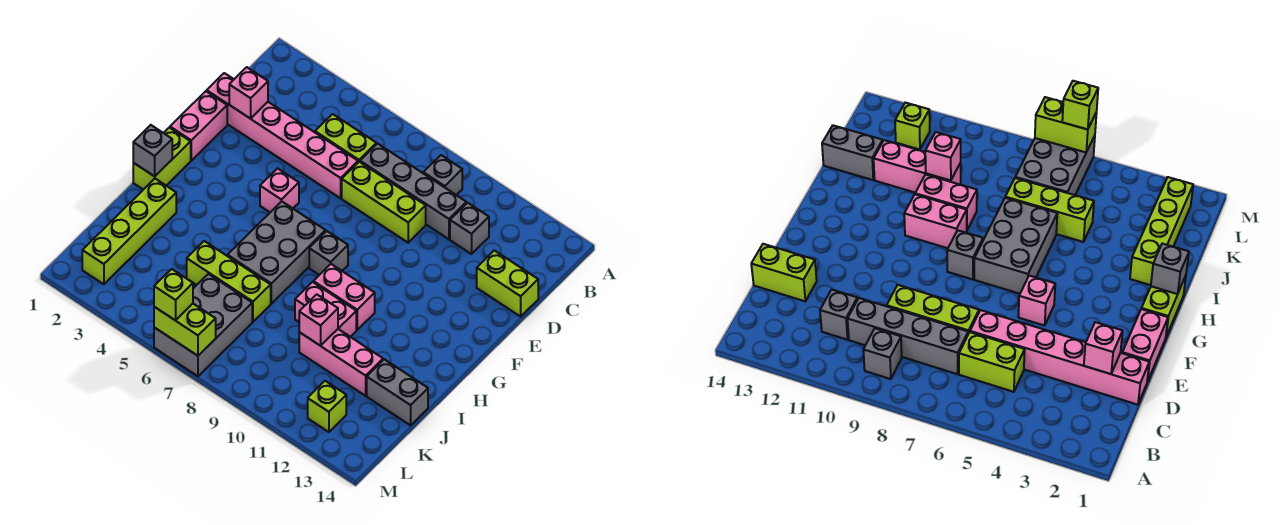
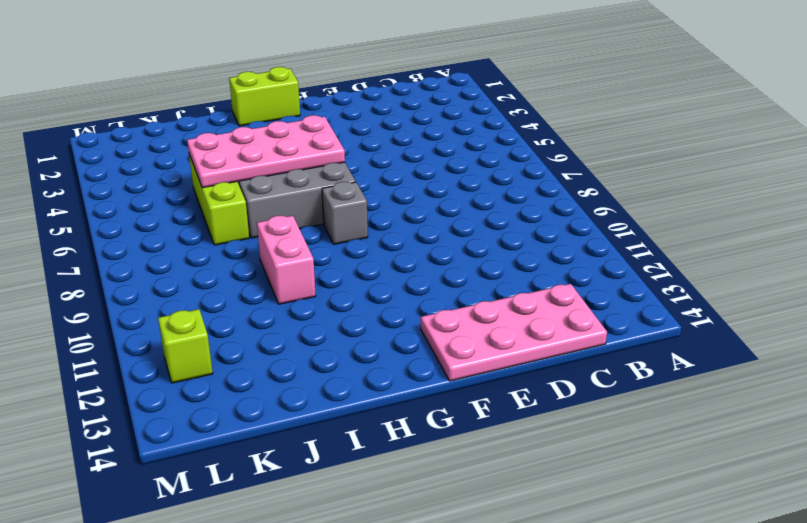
pink plate C13:F14 level 1 -> lime brick D13:D14 level 1
pink plate G5:J6 level 2 -> none
none -> grey brick B9 level 1
none -> lime brick C5:C6 level 1
none -> grey brick C7:C10 level 1

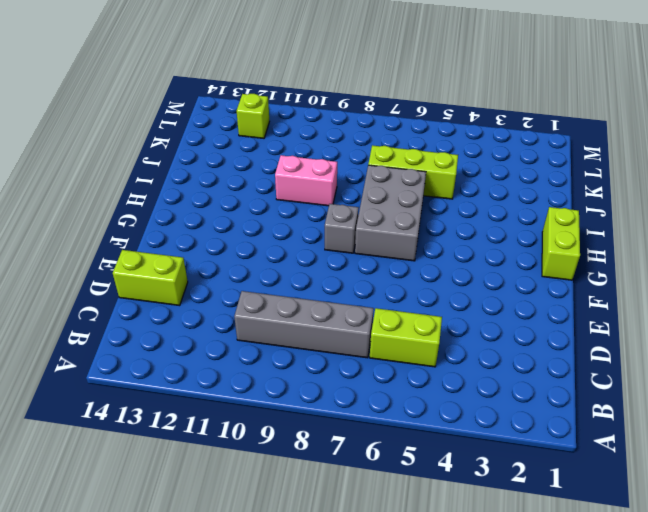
none -> grey brick B9 level 1
none -> grey brick C11 level 1
none -> pink brick D1:D6 level 1

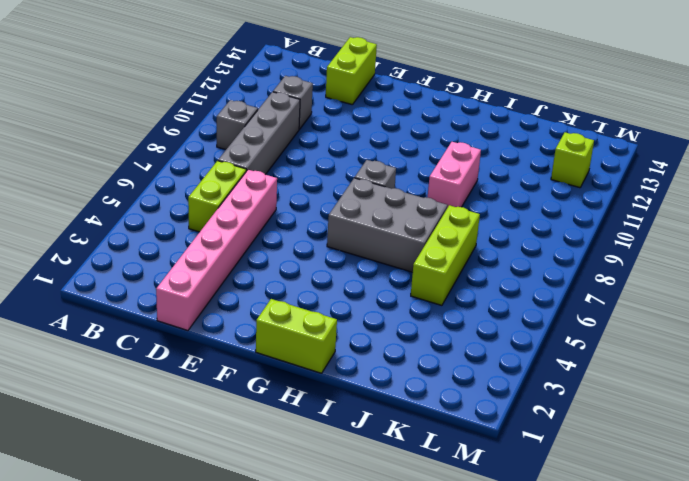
none -> lime brick D7:D9 level 1
none -> pink brick E1:F1 level 1
none -> pink brick F5 level 1

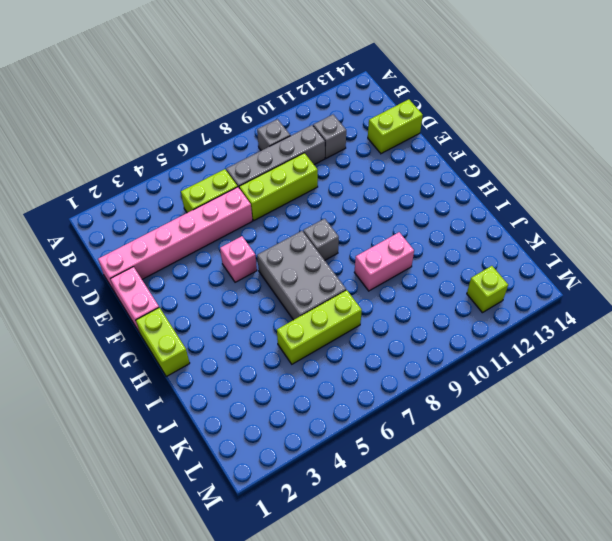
none -> pink brick H9:H10 level 1
none -> lime brick I2:L2 level 1
none -> pink brick J10:J12 level 1

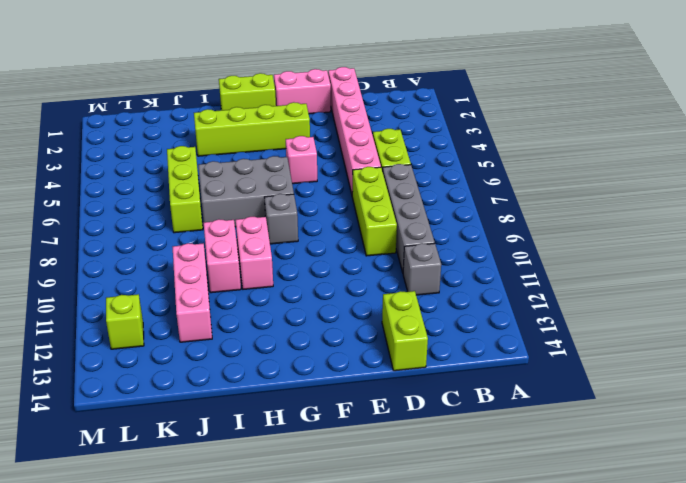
lime brick F3:I3 level 1 -> lime brick I2:L2 level 1
none -> grey brick B9 level 1
none -> grey brick J13:J14 level 1
none -> grey brick K6:M7 level 1

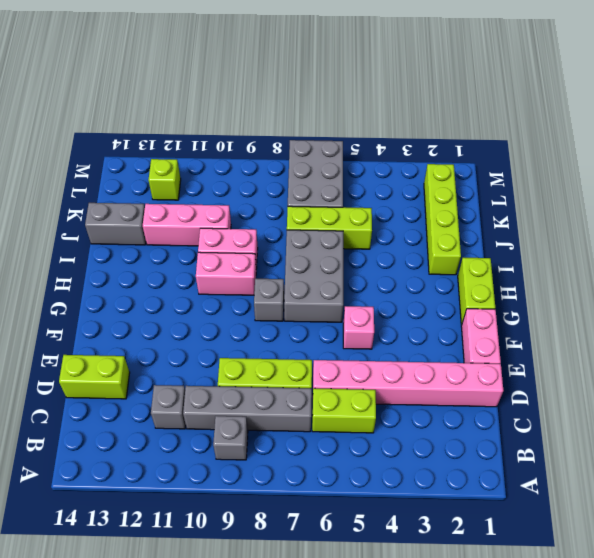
none -> pink brick D2 level 2
none -> grey brick H1 level 2
none -> pink brick J10 level 2

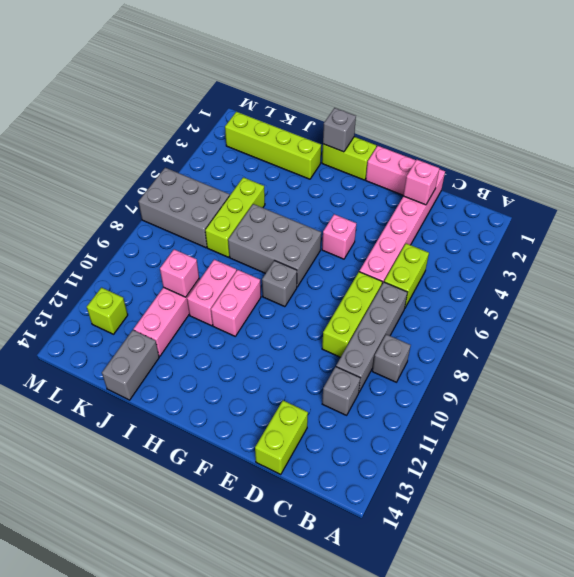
none -> lime brick M6:M7 level 2
none -> lime brick M6 level 3

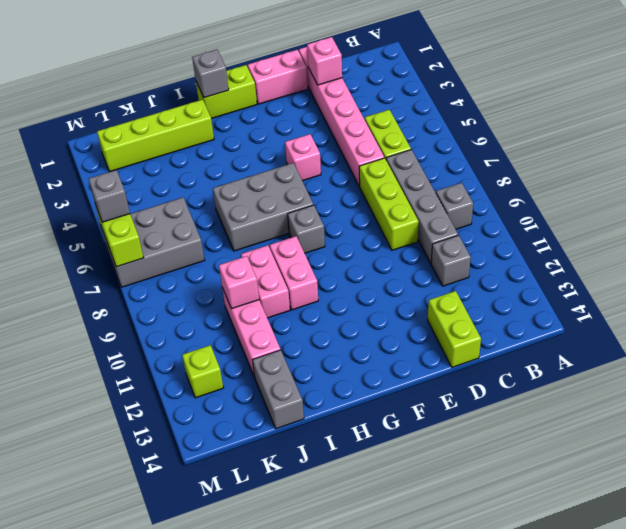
grey brick M6 level 3 -> lime brick M6 level 3
none -> lime brick J5:J7 level 1

